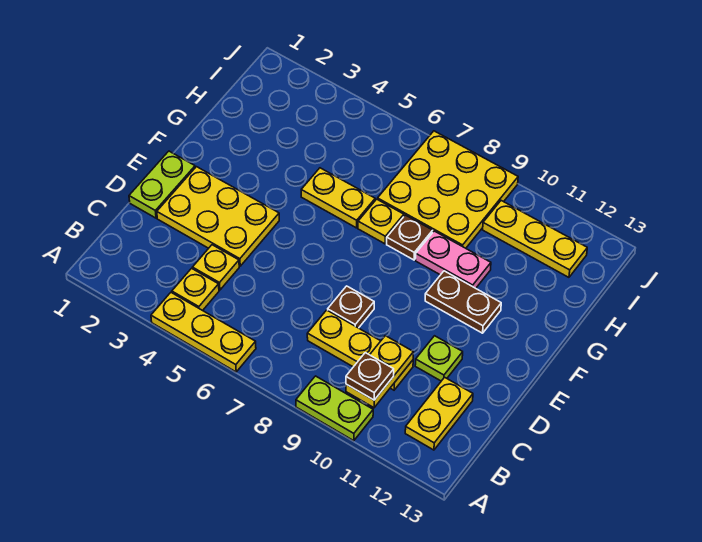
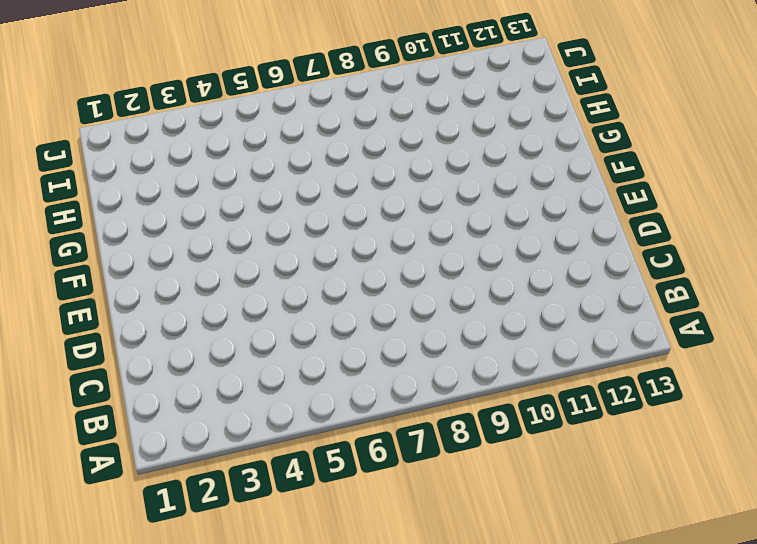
none -> yellow plate A4:A6 level 1
none -> lime plate A9:A10 level 1
none -> yellow plate B4 level 1

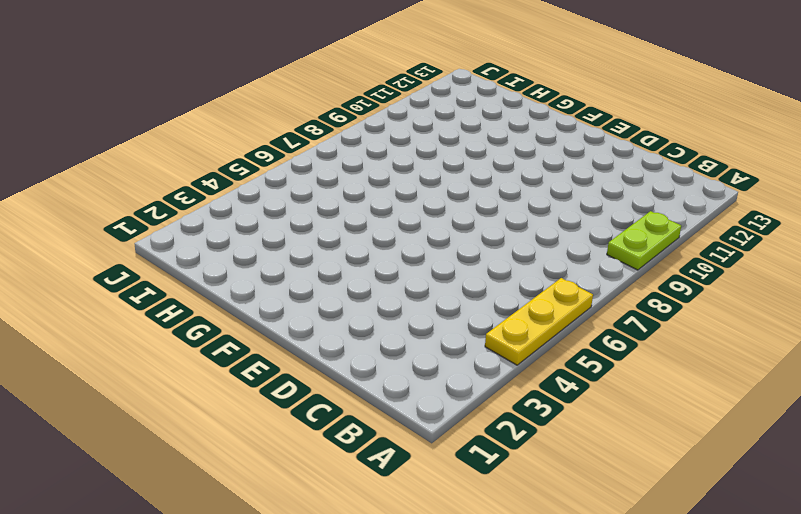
none -> yellow plate B4 level 1
none -> yellow plate B12:C12 level 1
none -> yellow plate C4 level 1

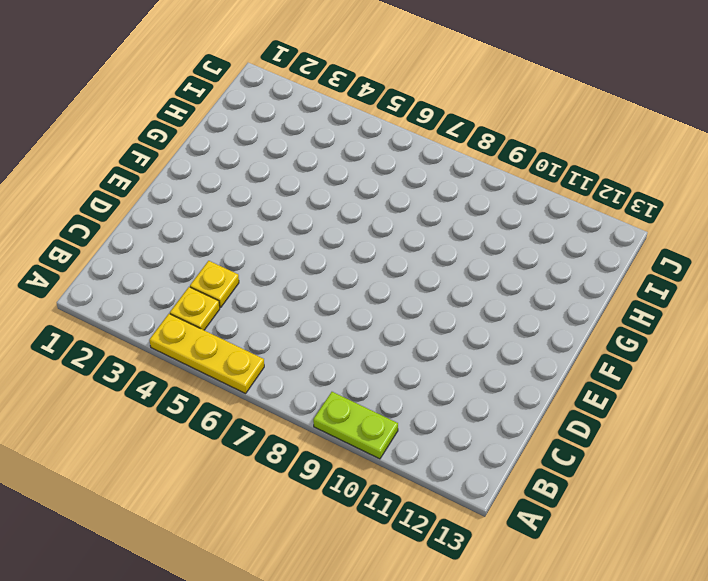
none -> yellow plate B12:C12 level 1
none -> yellow plate C8:C10 level 1
none -> lime plate D1:E1 level 1

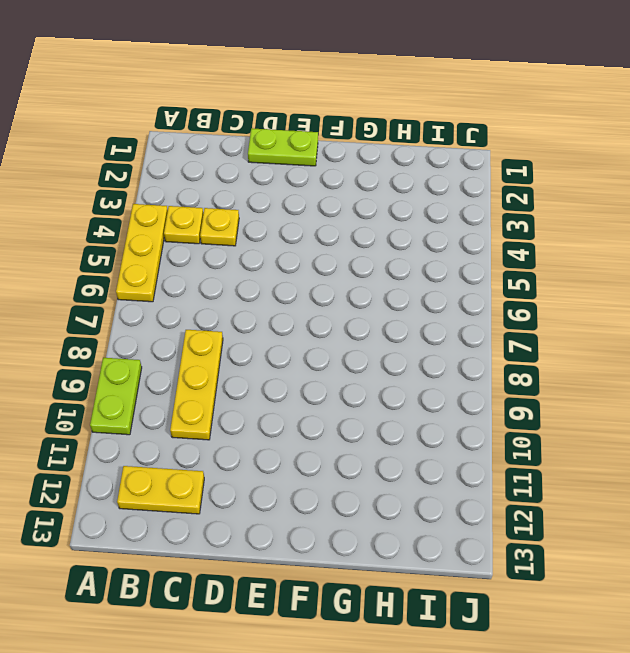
none -> yellow plate D2:E4 level 1
none -> brown plate D8 level 1
none -> lime plate D11 level 1

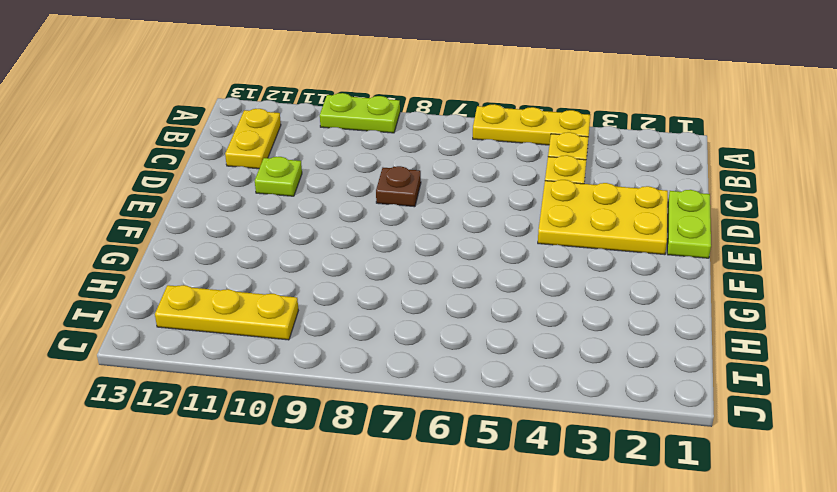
none -> yellow plate C8:C10 level 1
none -> brown plate F10:F11 level 1
none -> yellow plate G5:G6 level 1

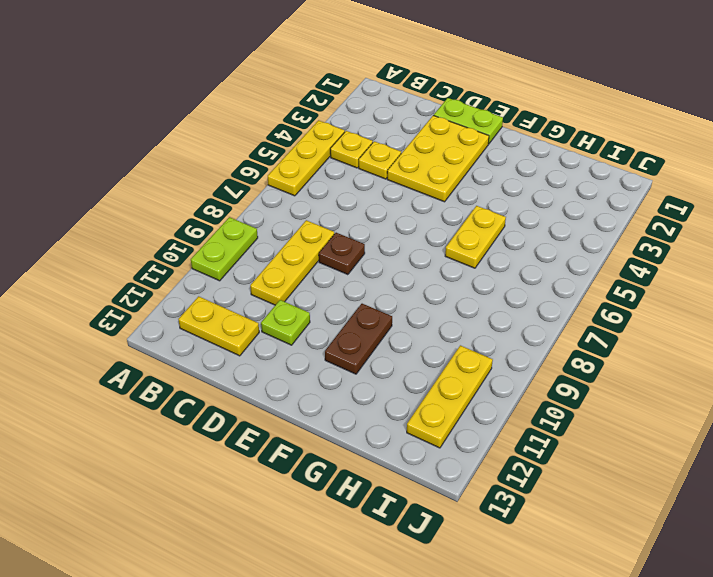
none -> yellow plate G7 level 1
none -> brown plate G8 level 1
none -> pink plate G9:G10 level 1

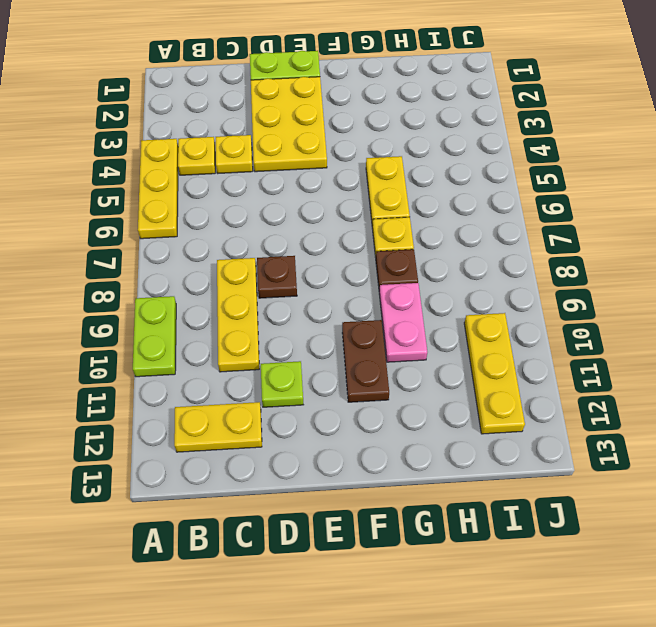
none -> yellow plate H7:J9 level 1
none -> yellow plate B10:C10 level 2
none -> brown plate B10 level 3

